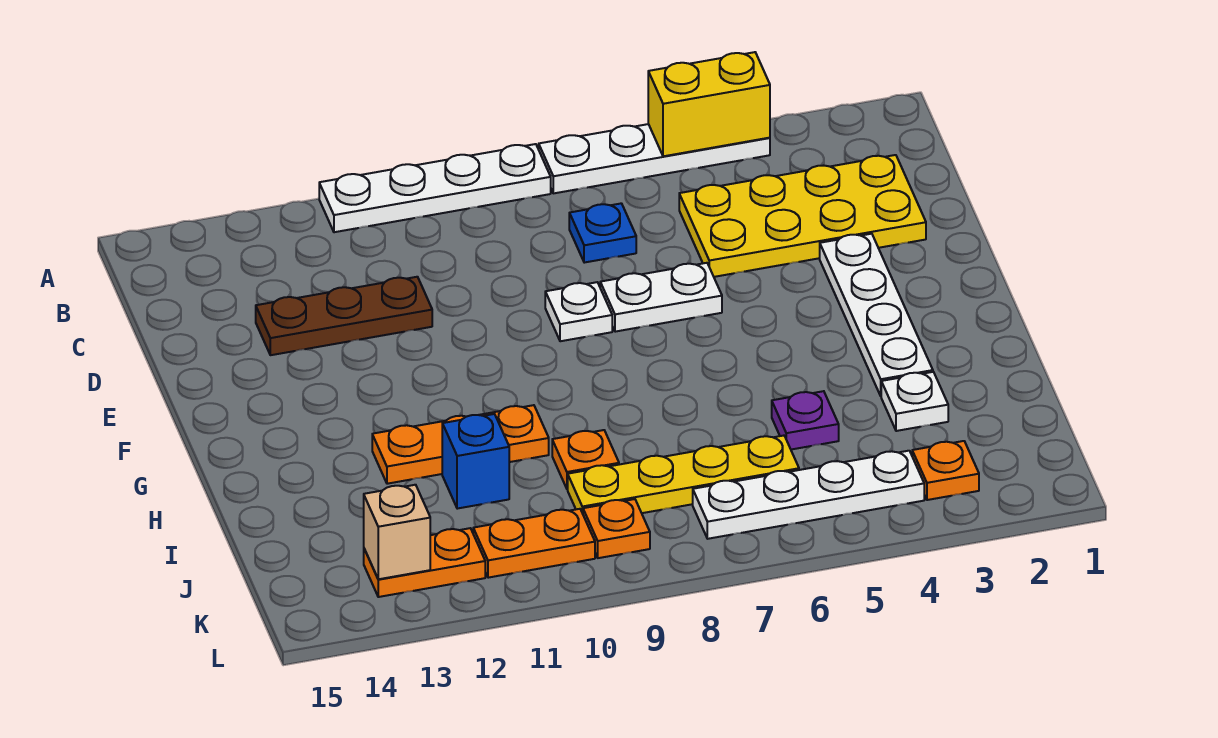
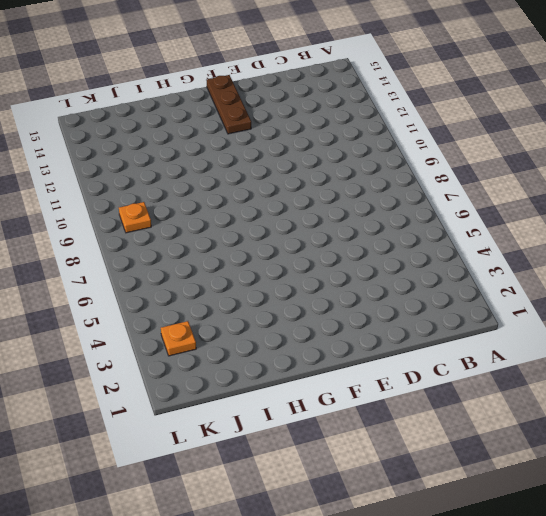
brown plate F13:F15 level 1 -> brown plate D11:D13 level 1
none -> white plate A4:A7 level 1
none -> white plate A8:A11 level 1
none -> yellow plate C2:D5 level 1

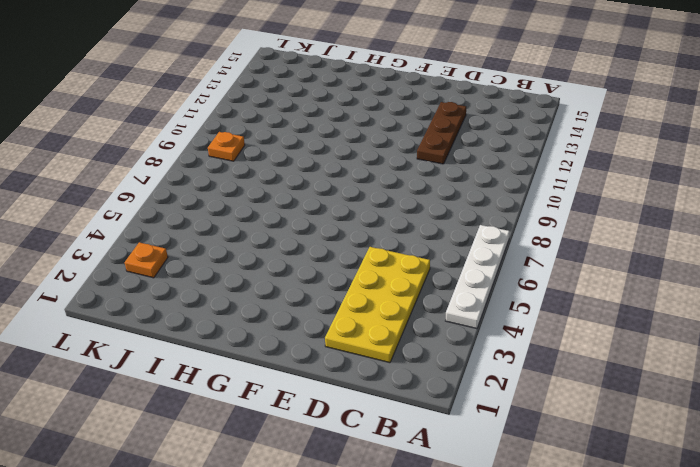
none -> white plate A8:A11 level 1
none -> blue plate C7 level 1
none -> white plate E3:H3 level 1

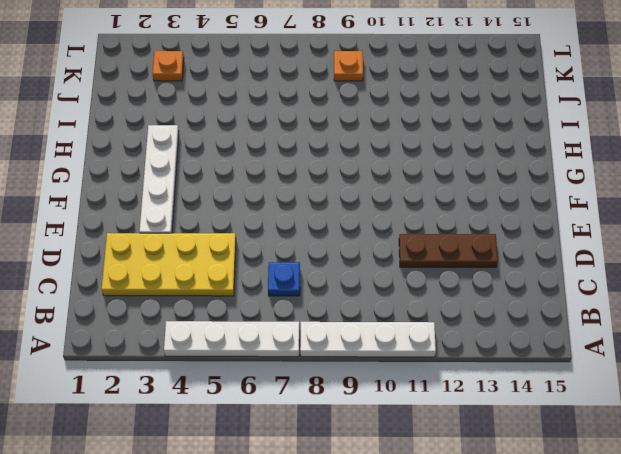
none -> white plate E6:E7 level 1
none -> white plate E8 level 1
none -> orange plate H10:H12 level 1

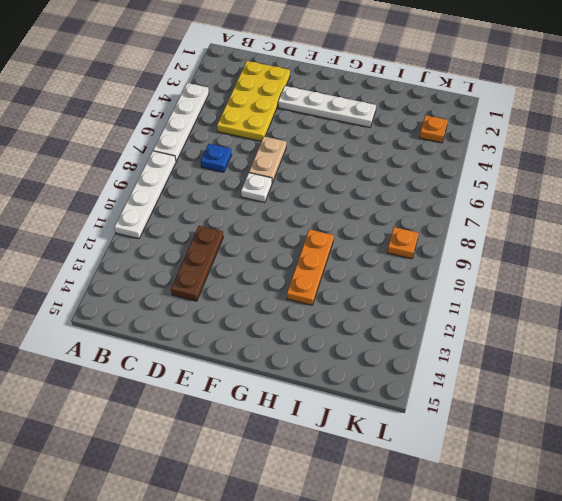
tan plate E6:E7 level 1 -> white plate E6:E7 level 1
none -> white plate I3 level 1
none -> purple plate I5 level 1
none -> orange plate I9 level 1

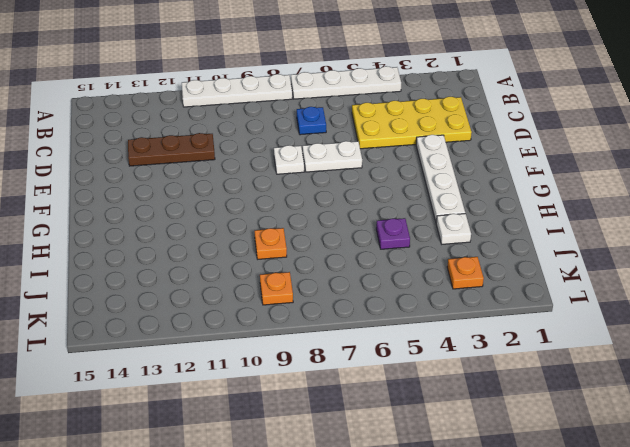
none -> orange plate H10:H12 level 1
none -> blue brick I11 level 1
none -> yellow plate J6:J9 level 1

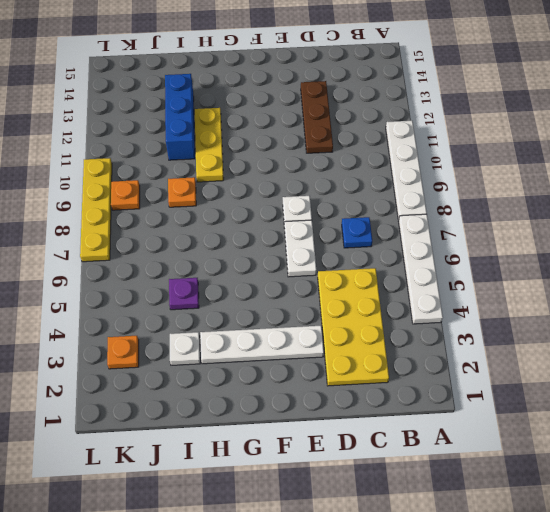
yellow plate H10:H12 level 1 -> orange plate H10:H12 level 1
blue brick I11:I13 level 1 -> blue brick I11 level 1
yellow plate L7:L10 level 1 -> yellow plate J6:J9 level 1
none -> white plate K4:K7 level 1
none -> orange plate K10:K11 level 1
none -> orange plate K12:K13 level 1

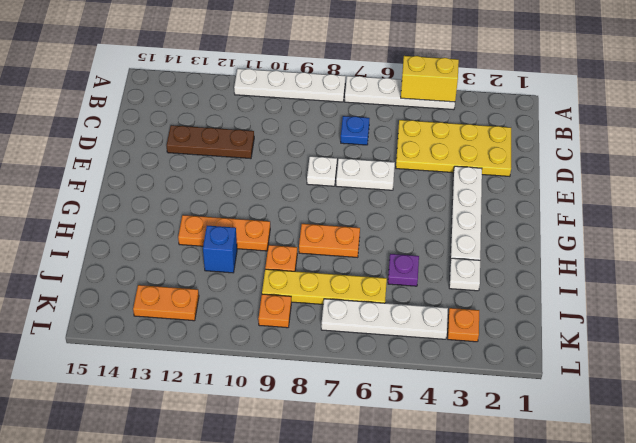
orange plate H7:H8 level 1 -> orange plate K10:K11 level 1
none -> tan brick K13 level 2

